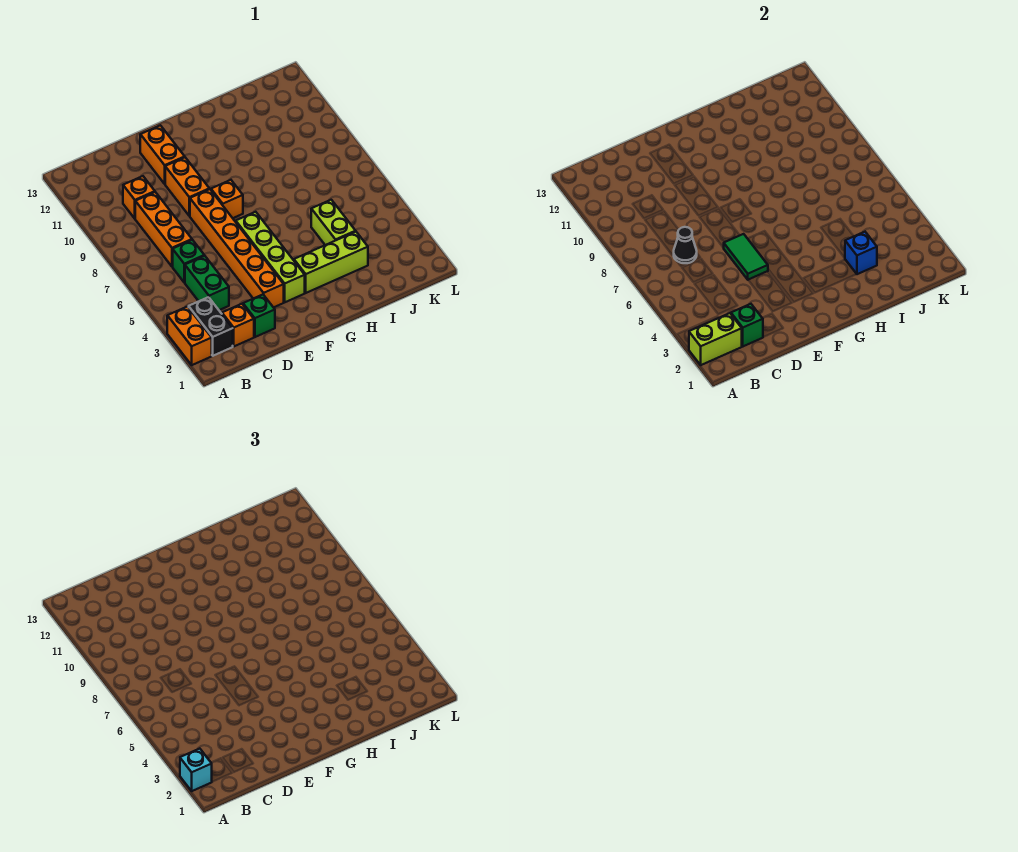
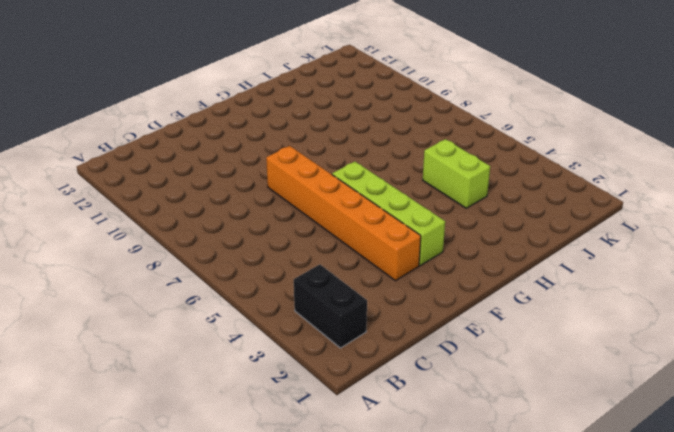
none -> orange brick A2:A3 level 1
none -> orange brick C2 level 1
none -> green brick C4:C5 level 1

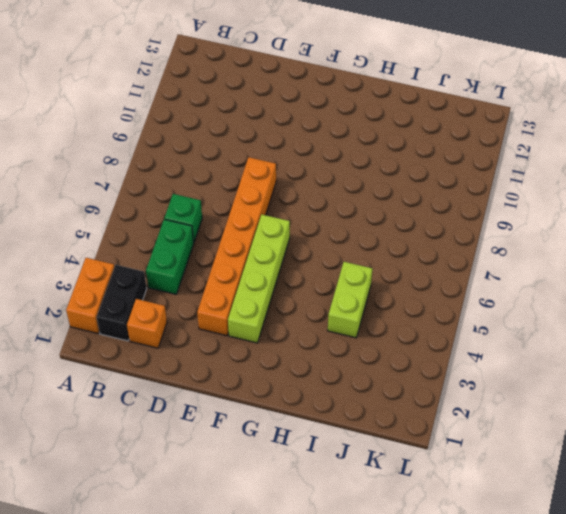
none -> orange brick C7:C9 level 1
none -> orange brick C10 level 1
none -> green brick D2 level 1

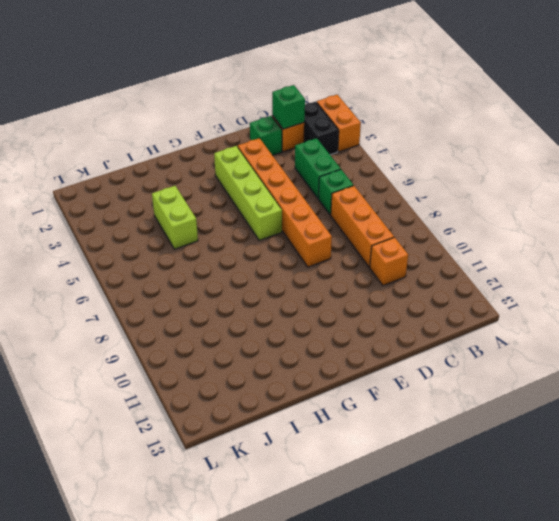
none -> orange brick E9:E10 level 1
none -> orange brick E11:E12 level 1
none -> orange brick F8 level 1

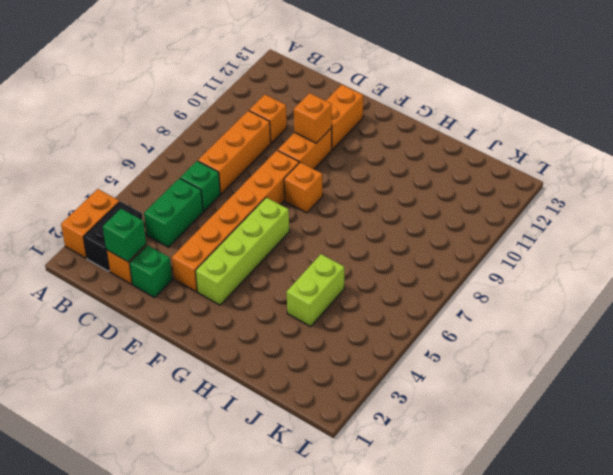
orange brick E10 level 2 -> none
none -> lime brick G3:I3 level 1
none -> lime brick A2:B2 level 2
none -> black cone C7 level 2

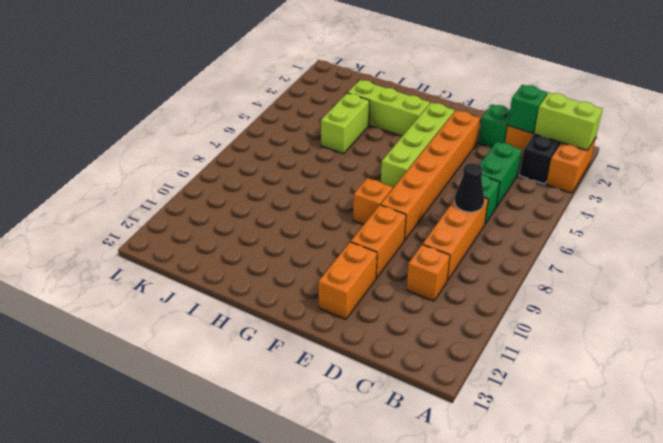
none -> green tile E5:E6 level 2
none -> blue brick I3 level 2
none -> cyan brick A2 level 3

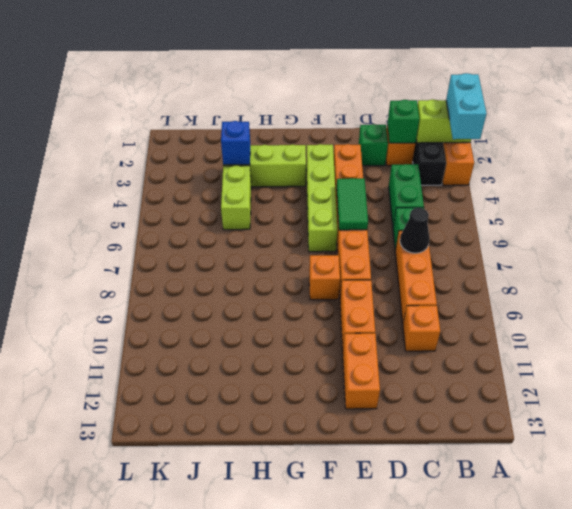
cyan brick A2:A3 level 3 -> cyan brick A2 level 3

